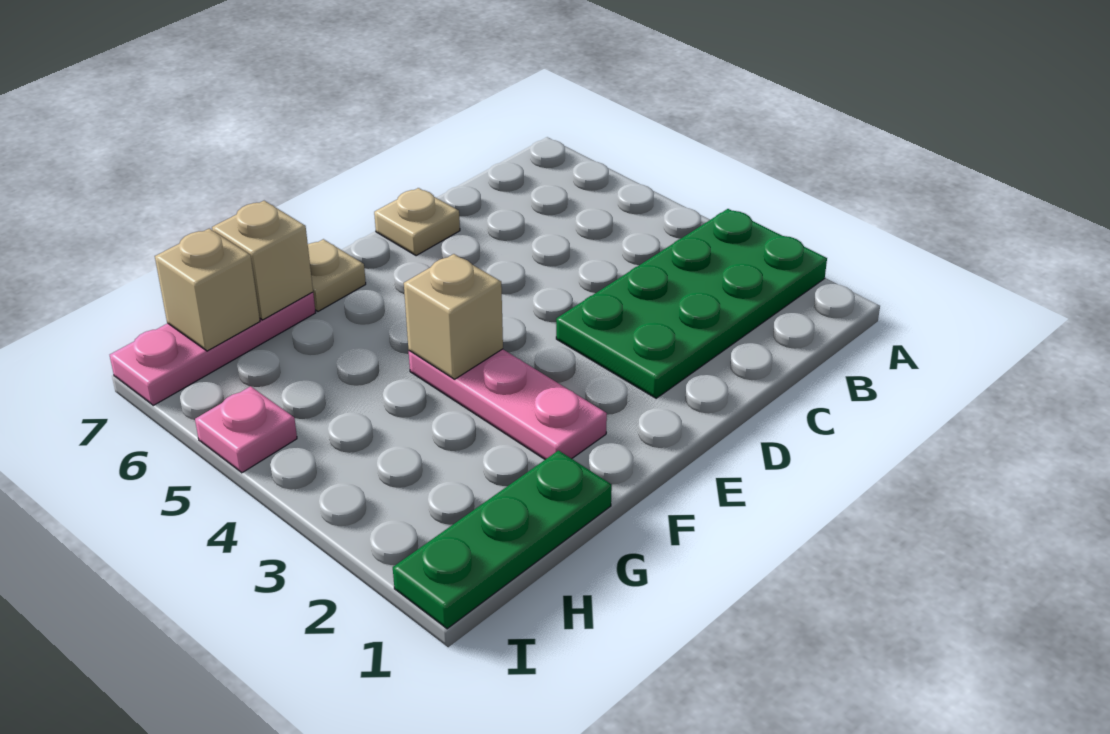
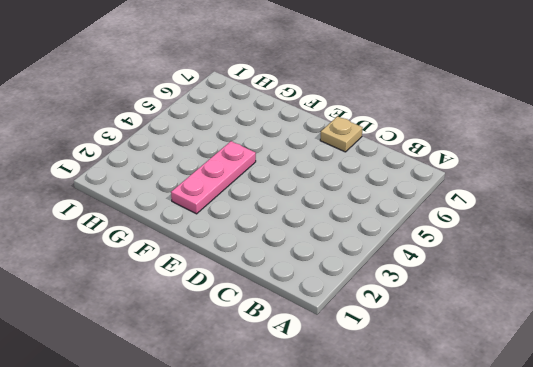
none -> green plate A2:D3 level 1
none -> tan plate F7 level 1

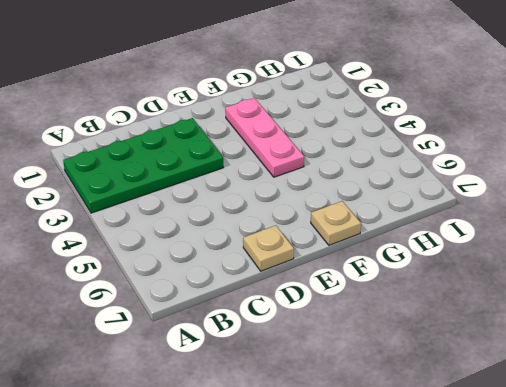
none -> green plate G1:I1 level 1
none -> pink plate G7:I7 level 1

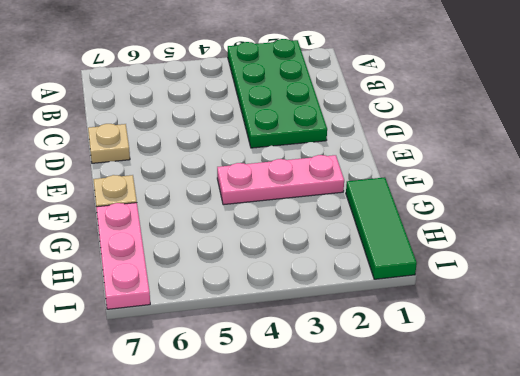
green tile G1:I1 level 1 -> green plate G1:I1 level 1
none -> pink plate I5 level 1
none -> tan brick F4 level 2

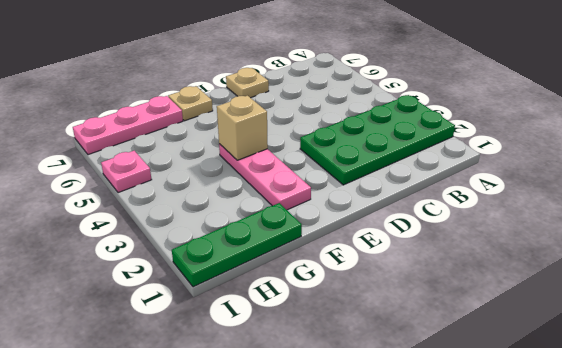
none -> tan brick G7 level 2
none -> tan brick H7 level 2

